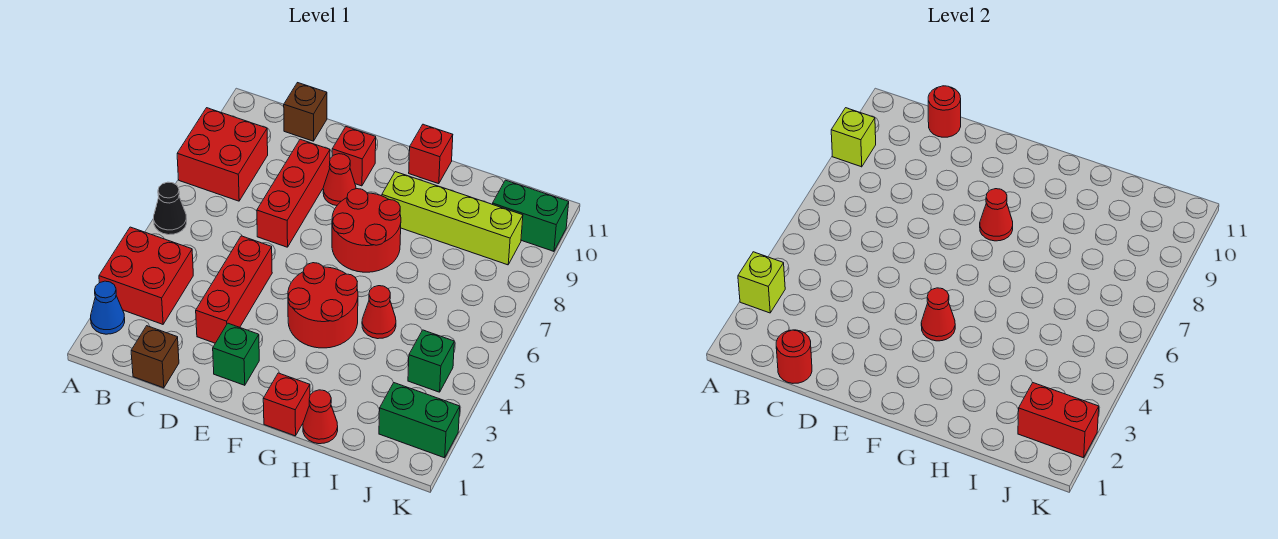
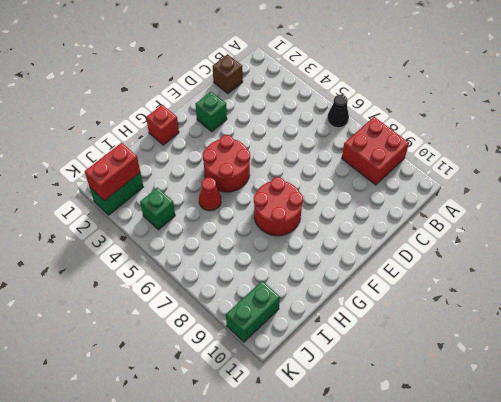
none -> blue cone A2 level 1
none -> red brick A3:B4 level 1
none -> brown brick C11 level 1

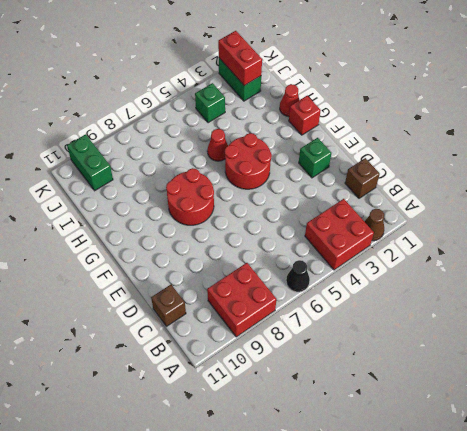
brown cone A2 level 1 -> blue cone A2 level 1
none -> red brick D3:D5 level 1
none -> red brick D7:D9 level 1
none -> red cone E9 level 1

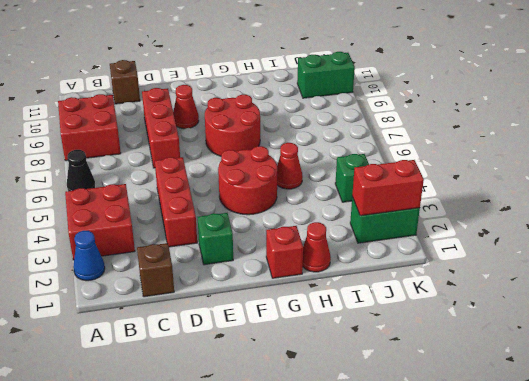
none -> red brick E10 level 1
none -> lime brick G9:J9 level 1
none -> red brick G11 level 1

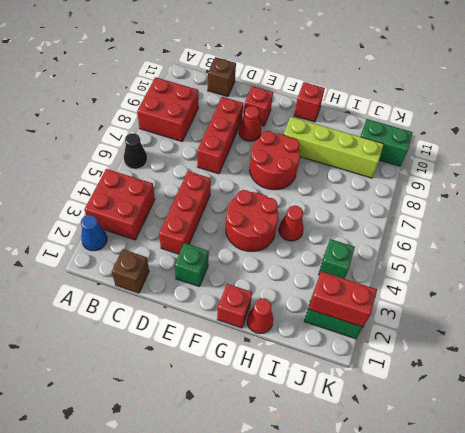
none -> lime brick A3 level 2
none -> lime brick A9 level 2
none -> red round brick C1 level 2

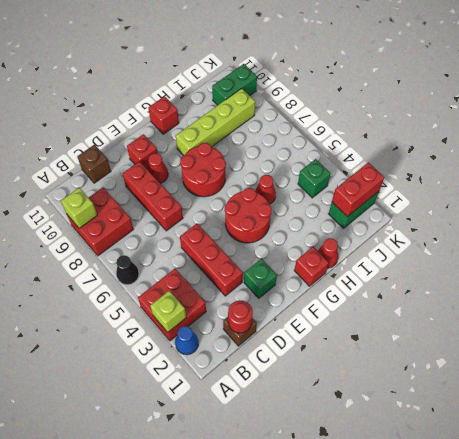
none -> red round brick C11 level 2
none -> red cone F4 level 2
none -> red cone F8 level 2

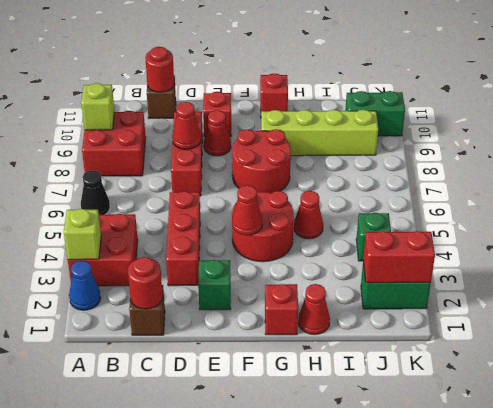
red cone D8 level 2 -> red cone F8 level 2

